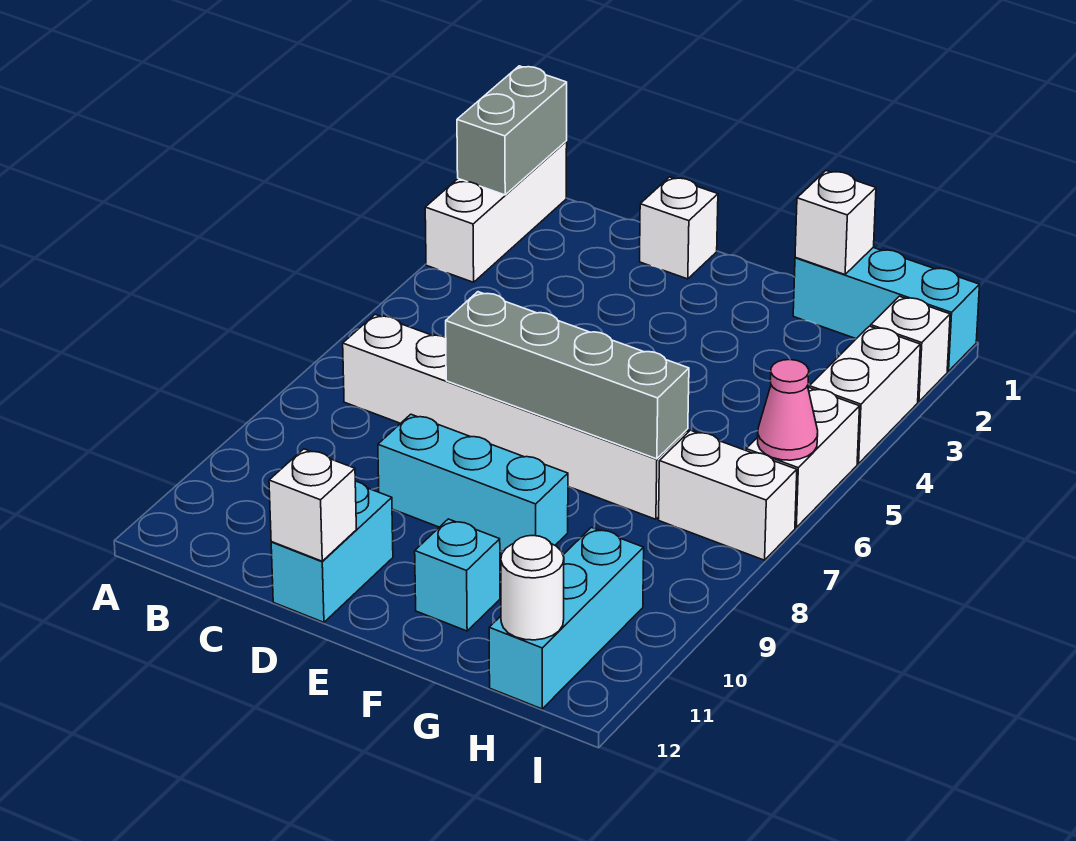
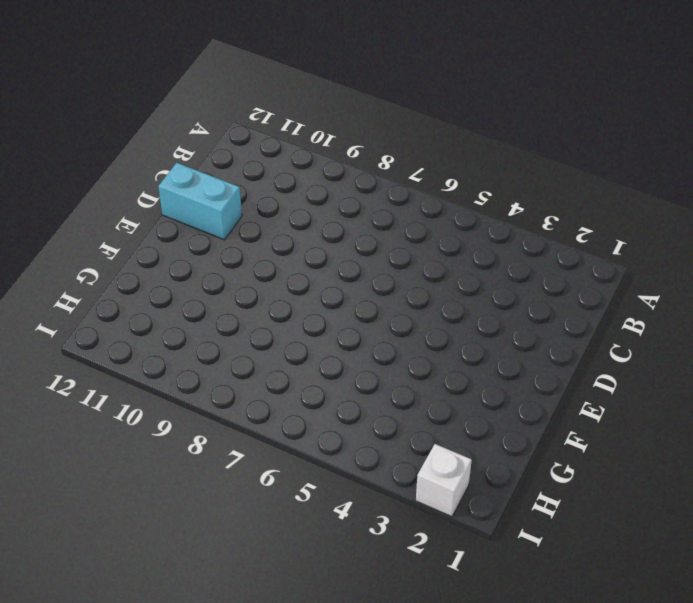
none -> white brick A1:A3 level 1
none -> white brick B7:G7 level 1
none -> white brick D1 level 1

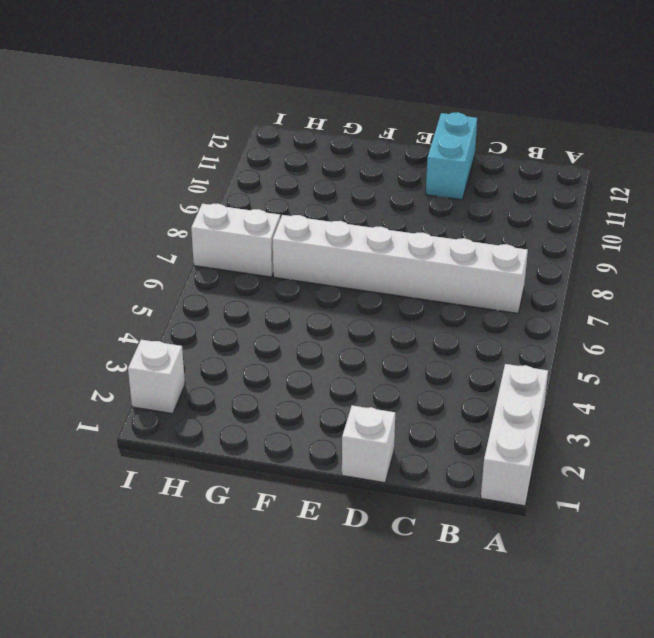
none -> cyan brick D9:F9 level 1
none -> cyan brick F11 level 1
none -> cyan brick G1:I1 level 1

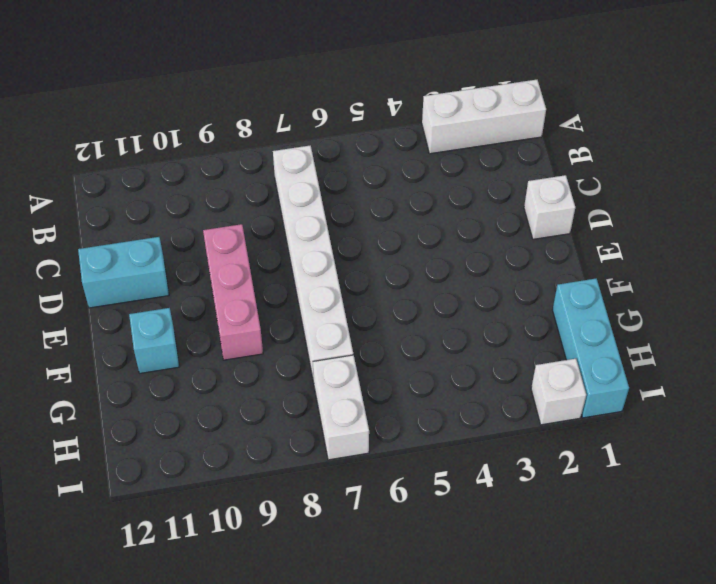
pink brick D9:F9 level 1 -> cyan brick D9:F9 level 1
none -> cyan brick H10:H12 level 1
none -> white brick I3:I4 level 1
none -> white brick I5:I6 level 1

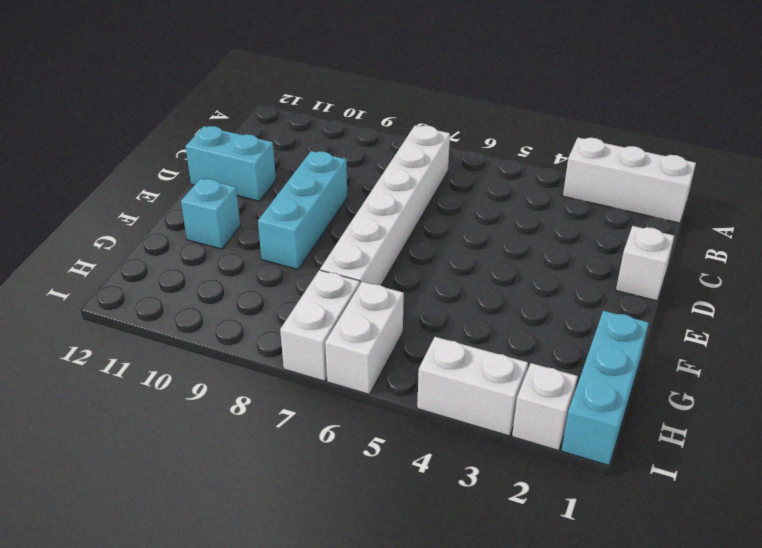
white brick H6:I6 level 1 -> white brick I5:I6 level 1
none -> cyan brick H10:H12 level 1
none -> grey brick A1:A2 level 2
none -> grey brick D7:G7 level 2

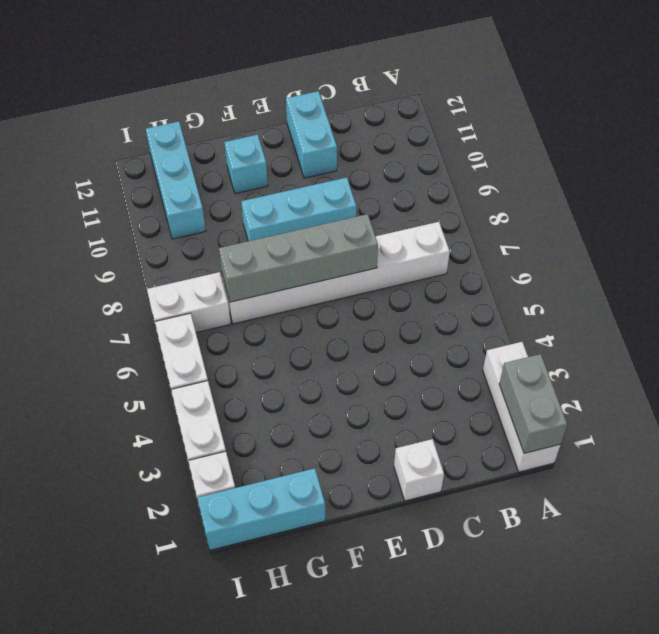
none -> white brick D12 level 2
none -> white brick G1 level 2
none -> white round brick H12 level 2

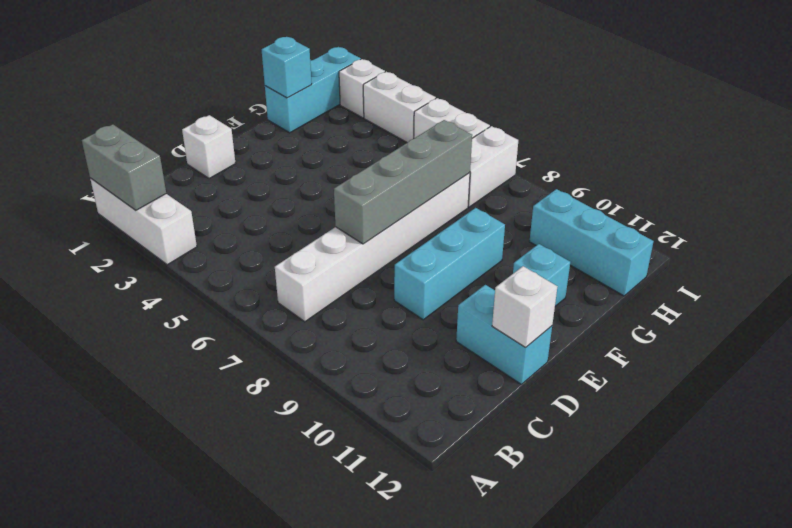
cyan brick G1 level 2 -> white brick G1 level 2
none -> white round brick H12 level 2
none -> pink cone I6 level 2

